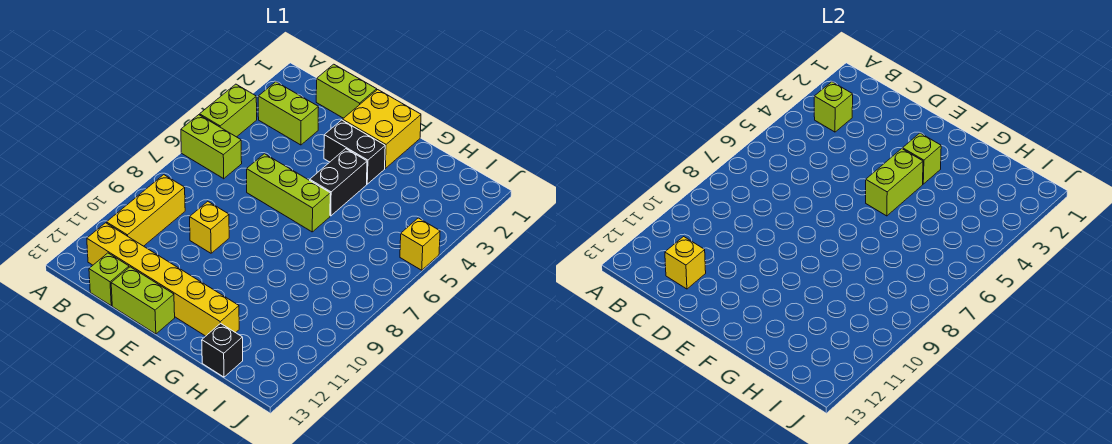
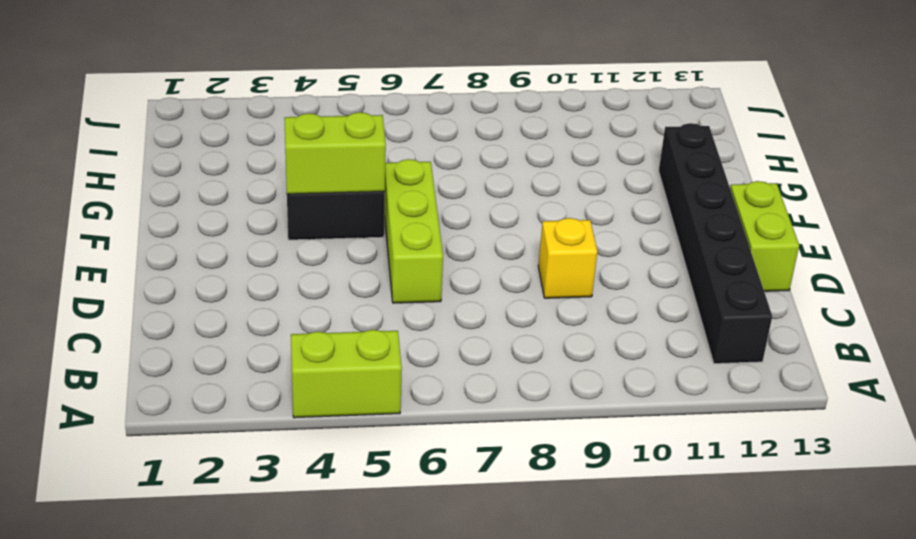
black brick B12:G12 level 1 -> yellow brick B12:G12 level 1
none -> lime brick A6:B6 level 1
none -> lime brick B3:C3 level 1
none -> yellow brick B9:B11 level 1

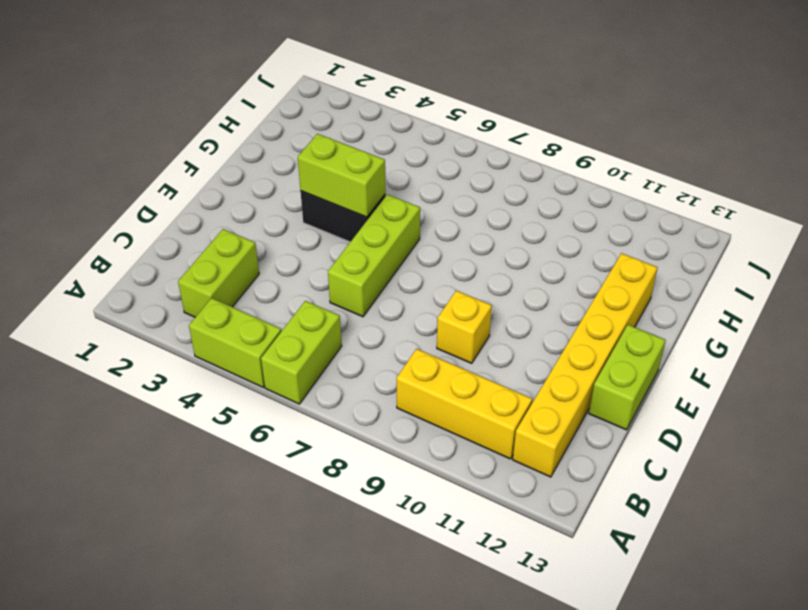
none -> lime brick C1:D1 level 1
none -> lime brick C13 level 1
none -> yellow brick E1:F2 level 1

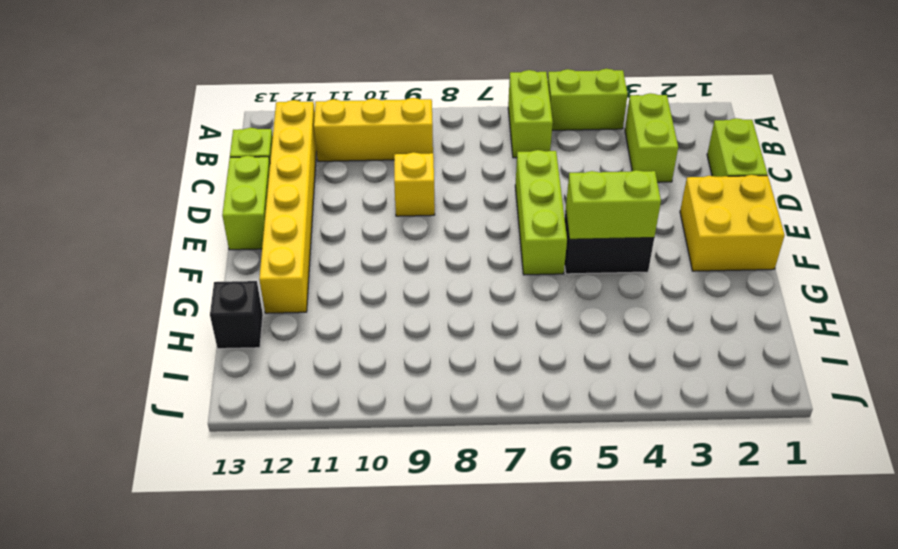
none -> black brick E3:F3 level 1
none -> yellow brick J5 level 1
none -> lime brick B3 level 2

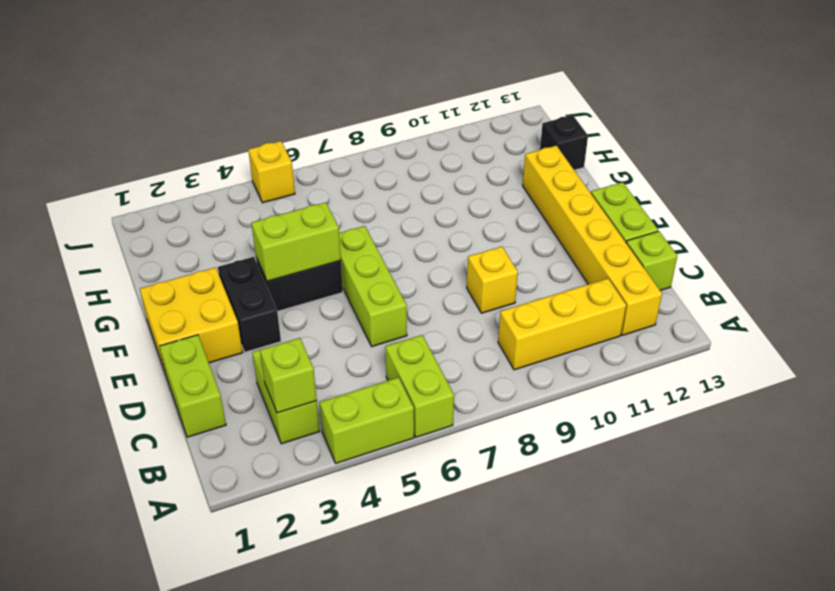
none -> yellow brick C12 level 2
none -> lime brick F3 level 2

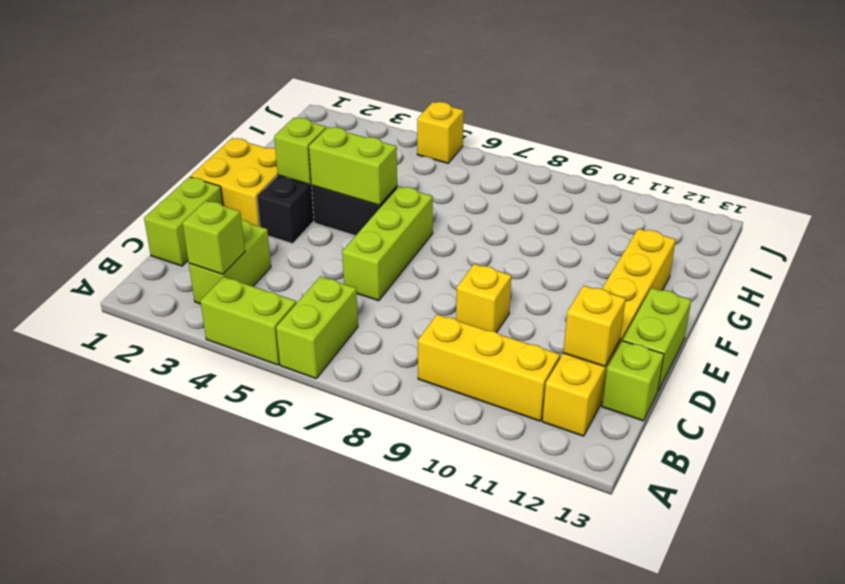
none -> black brick H13 level 1

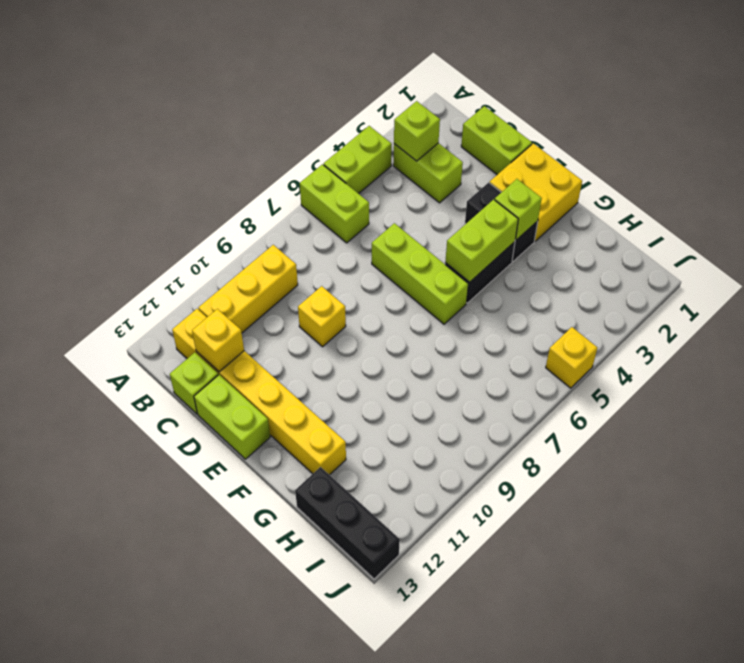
black brick H13:J13 level 1 -> black brick H13 level 1

